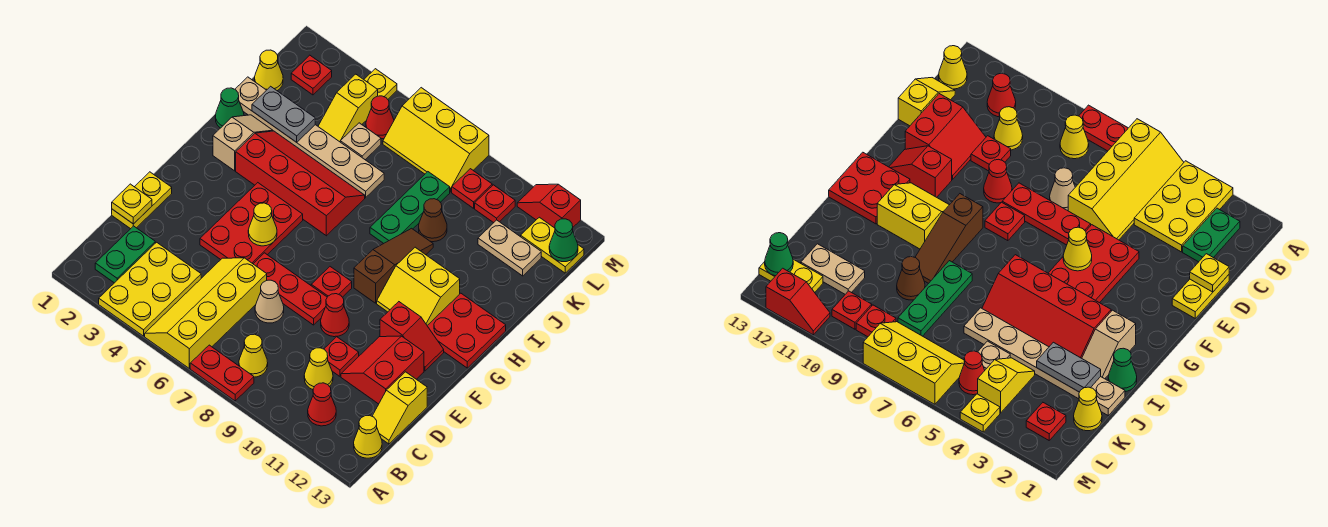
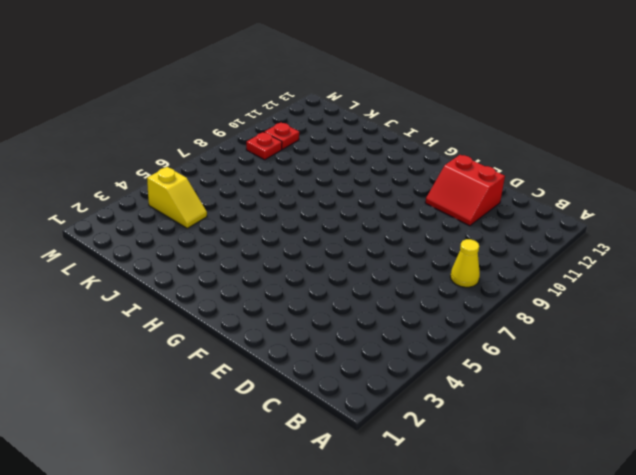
none -> yellow plate A3:C4 level 1
none -> yellow slope A5:D6 level 1 top 6
none -> red plate A7:A8 level 1
none -> green plate B2:C2 level 1

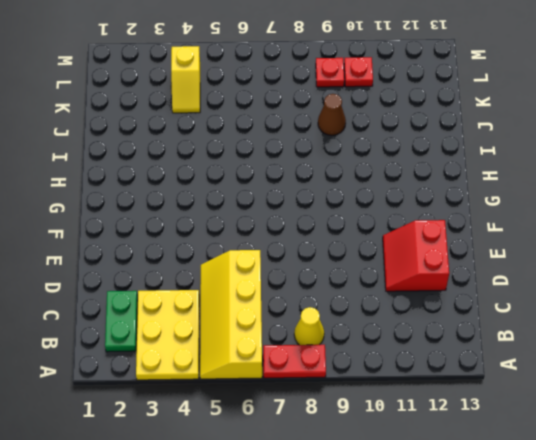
none -> red cone B11 level 1
none -> yellow cone B13 level 1
none -> yellow cone C10 level 1
none -> yellow slope C13:D13 level 1 top D

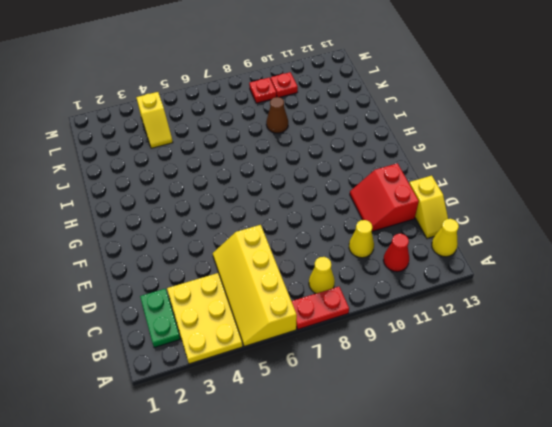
none -> yellow plate D1:E1 level 1
none -> tan cone D7 level 1
none -> red plate D10 level 1
none -> red plate E4:G5 level 1

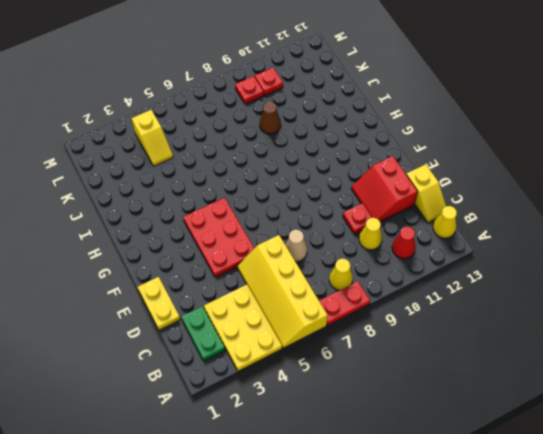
none -> red plate E6:E8 level 1
none -> red cone E9 level 1
none -> red plate F8 level 1
none -> red slope F11:F12 level 1 top 11

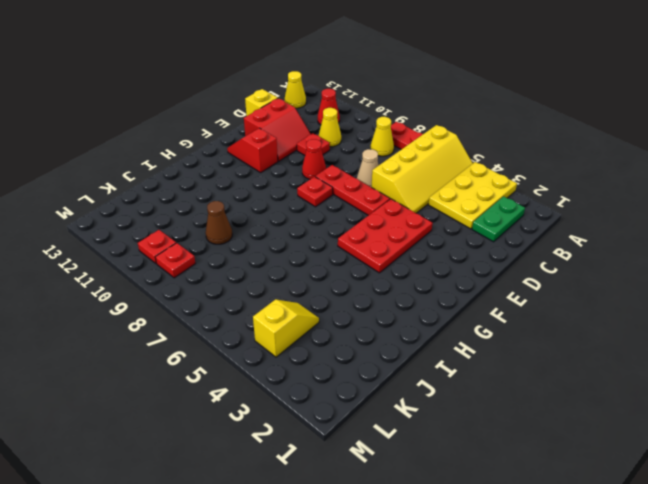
none -> yellow plate D1:E1 level 1
none -> brown slope G9:I9 level 1 top G
none -> yellow slope G10:H11 level 1 top H
none -> red plate G12:H13 level 1

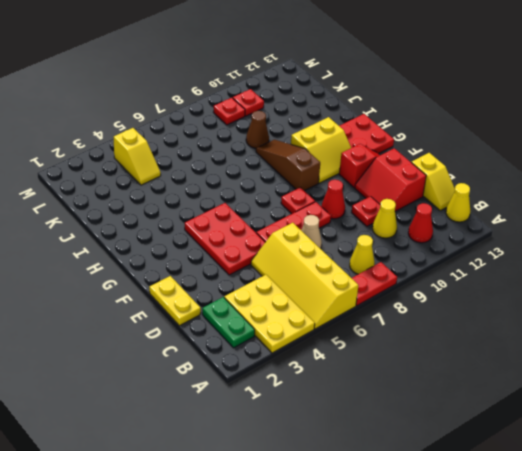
none -> tan slope H2:I2 level 1 top H
none -> red slope H3:I6 level 1 top H
none -> green cone I1 level 1
none -> green plate I8:K8 level 1

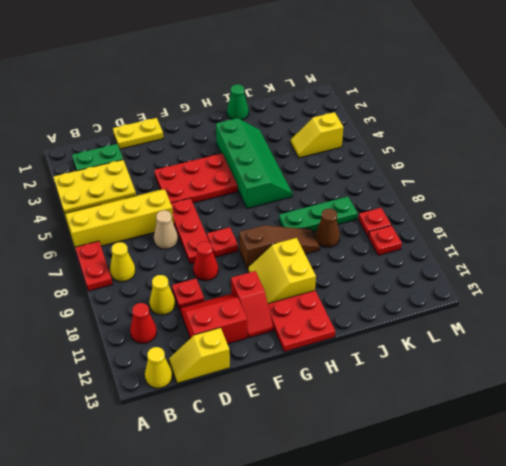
green slope H3:I6 level 1 top H -> red slope H3:I6 level 1 top H
none -> tan slope H2:I2 level 1 top H
none -> tan plate J1:J6 level 1
none -> yellow cone K1 level 1
none -> tan plate K5 level 1

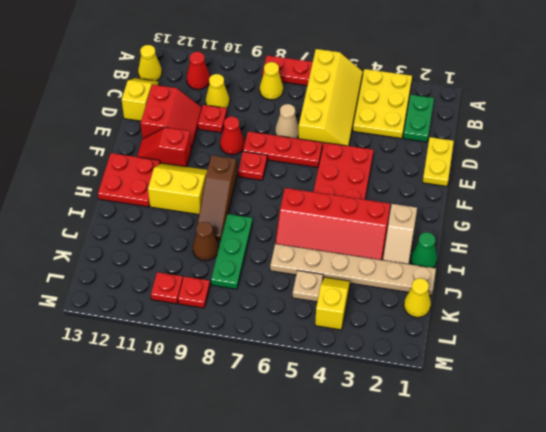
none -> tan plate K11:K12 level 1
none -> red plate L2 level 1
none -> red cone L5 level 1
none -> yellow slope L6:M8 level 1 top M

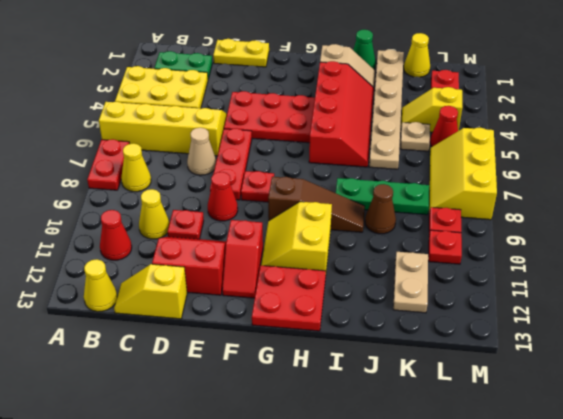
none -> yellow plate L12:L13 level 1
none -> yellow plate M4 level 1
none -> red slope M11:M12 level 1 top 12
none -> yellow plate D1 level 2

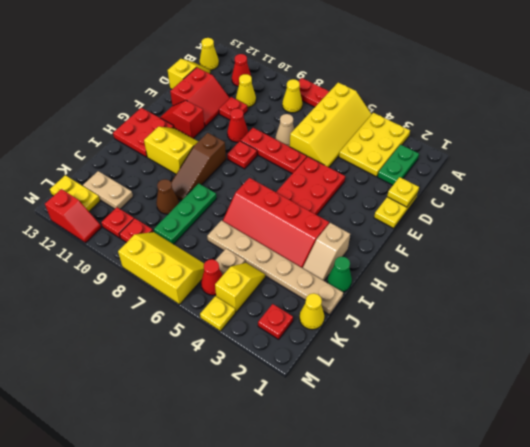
none -> yellow cone F5 level 2
none -> grey plate J2:J3 level 2
none -> green cone L13 level 2

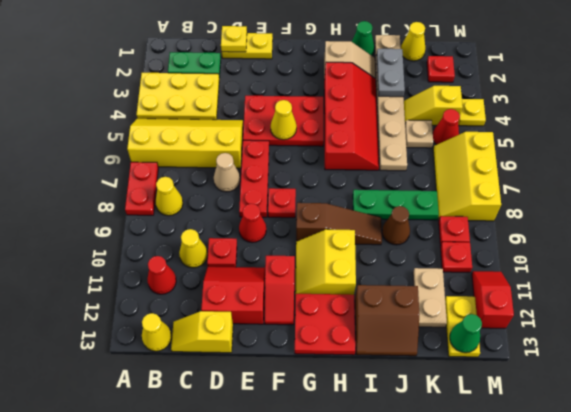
brown slope I12:J13 level 1 top 12 -> none

